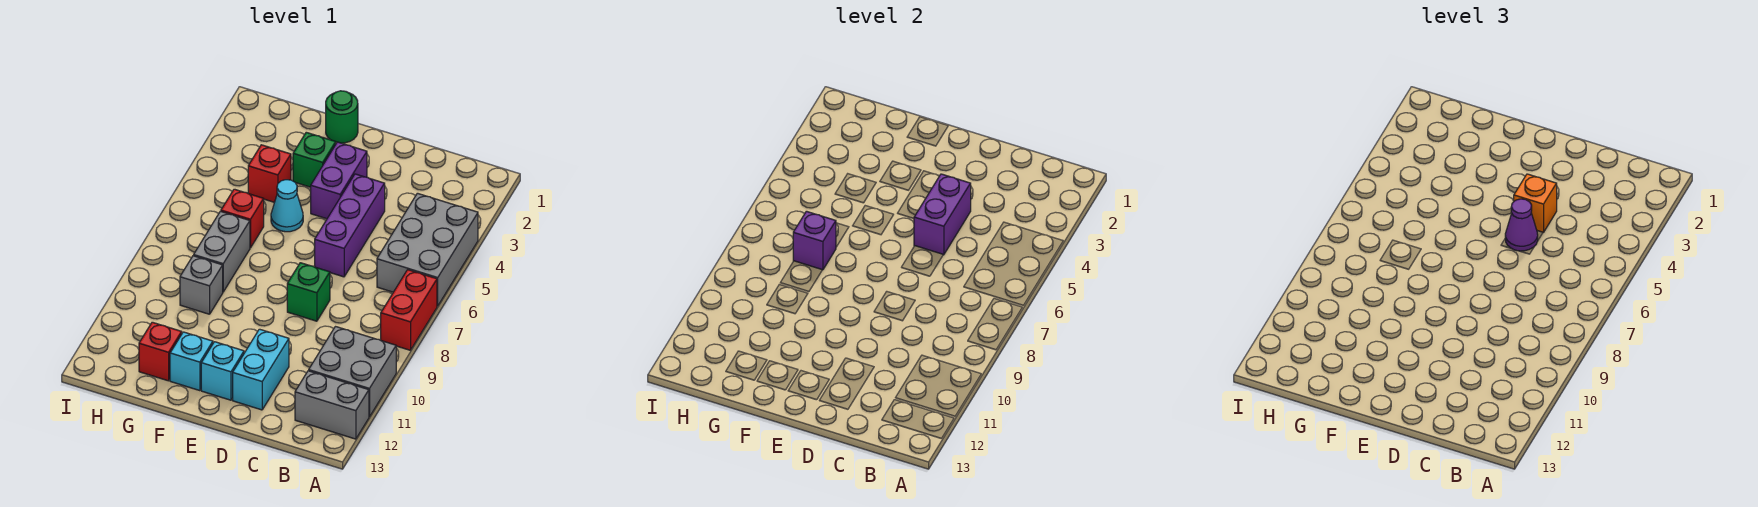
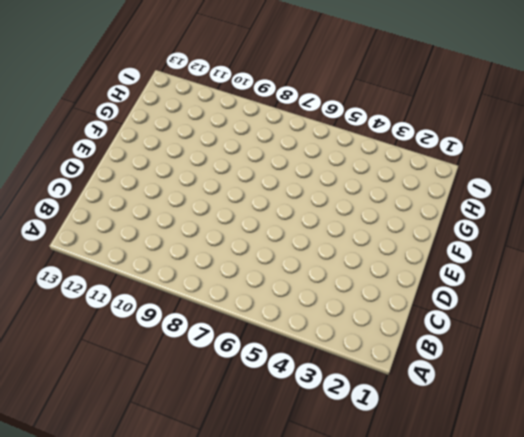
none -> grey brick A4:B6 level 1
none -> red brick A7:A8 level 1
none -> grey brick A10:B11 level 1

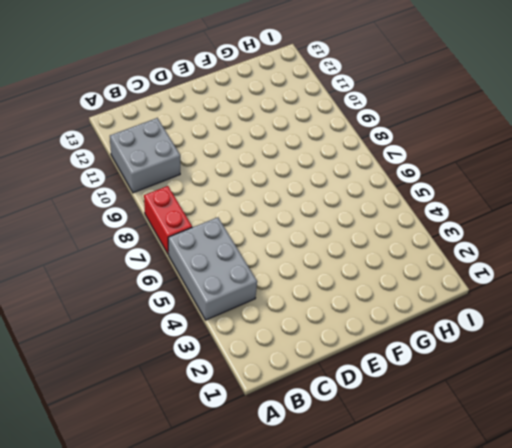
none -> grey brick A12:B12 level 1
none -> purple brick D4:D6 level 1
none -> green brick D8 level 1

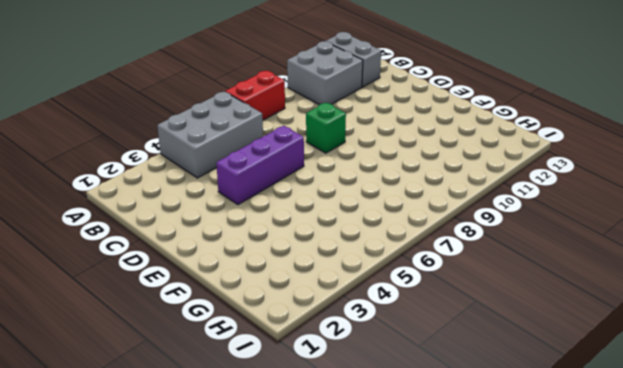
none -> cyan brick D11:D12 level 1
none -> purple brick E3:E4 level 1
none -> cyan brick E12 level 1

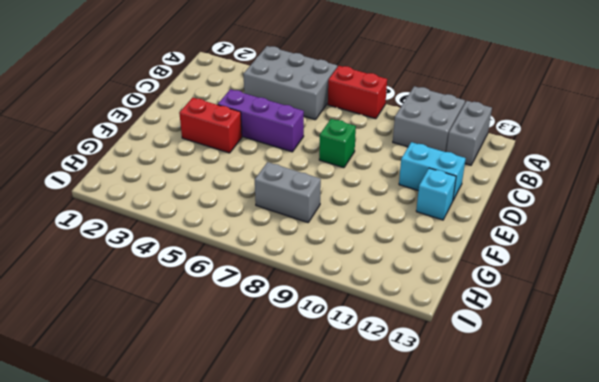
red brick E3:E4 level 1 -> purple brick E3:E4 level 1
none -> green round brick F1 level 1
none -> green brick F3 level 1
none -> cyan cone F5 level 1

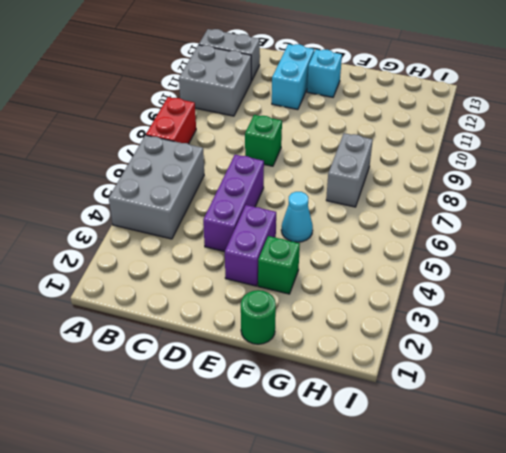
none -> cyan brick F12 level 1
none -> red brick G4 level 1
none -> red brick G6 level 1

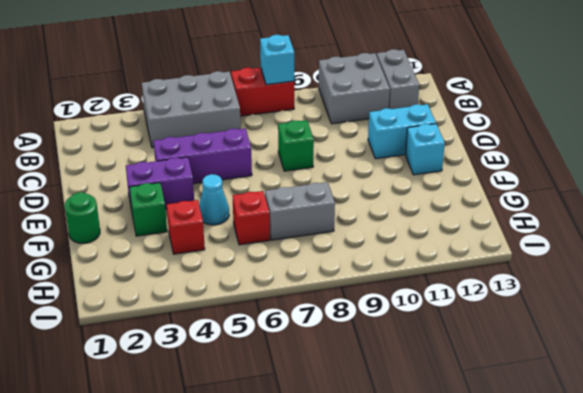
cyan brick A8 level 2 -> cyan brick F12 level 1
none -> grey brick G9 level 1
none -> red brick G12 level 1
none -> purple brick D4:D5 level 2

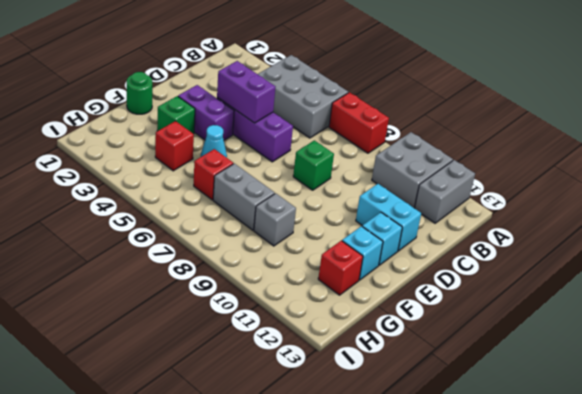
none -> purple brick G7 level 2
none -> orange brick D4 level 3
none -> purple cone D5 level 3

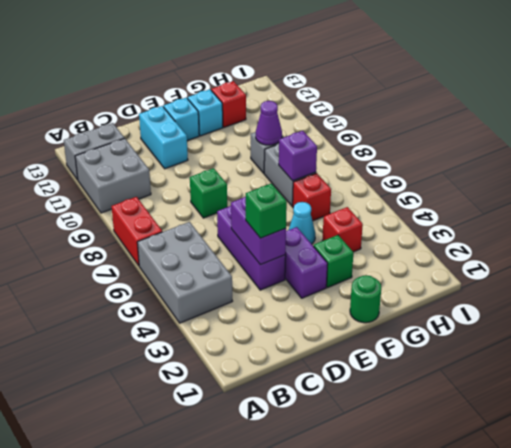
green brick D4 level 3 -> orange brick D4 level 3
purple cone G9 level 2 -> purple cone D5 level 3

